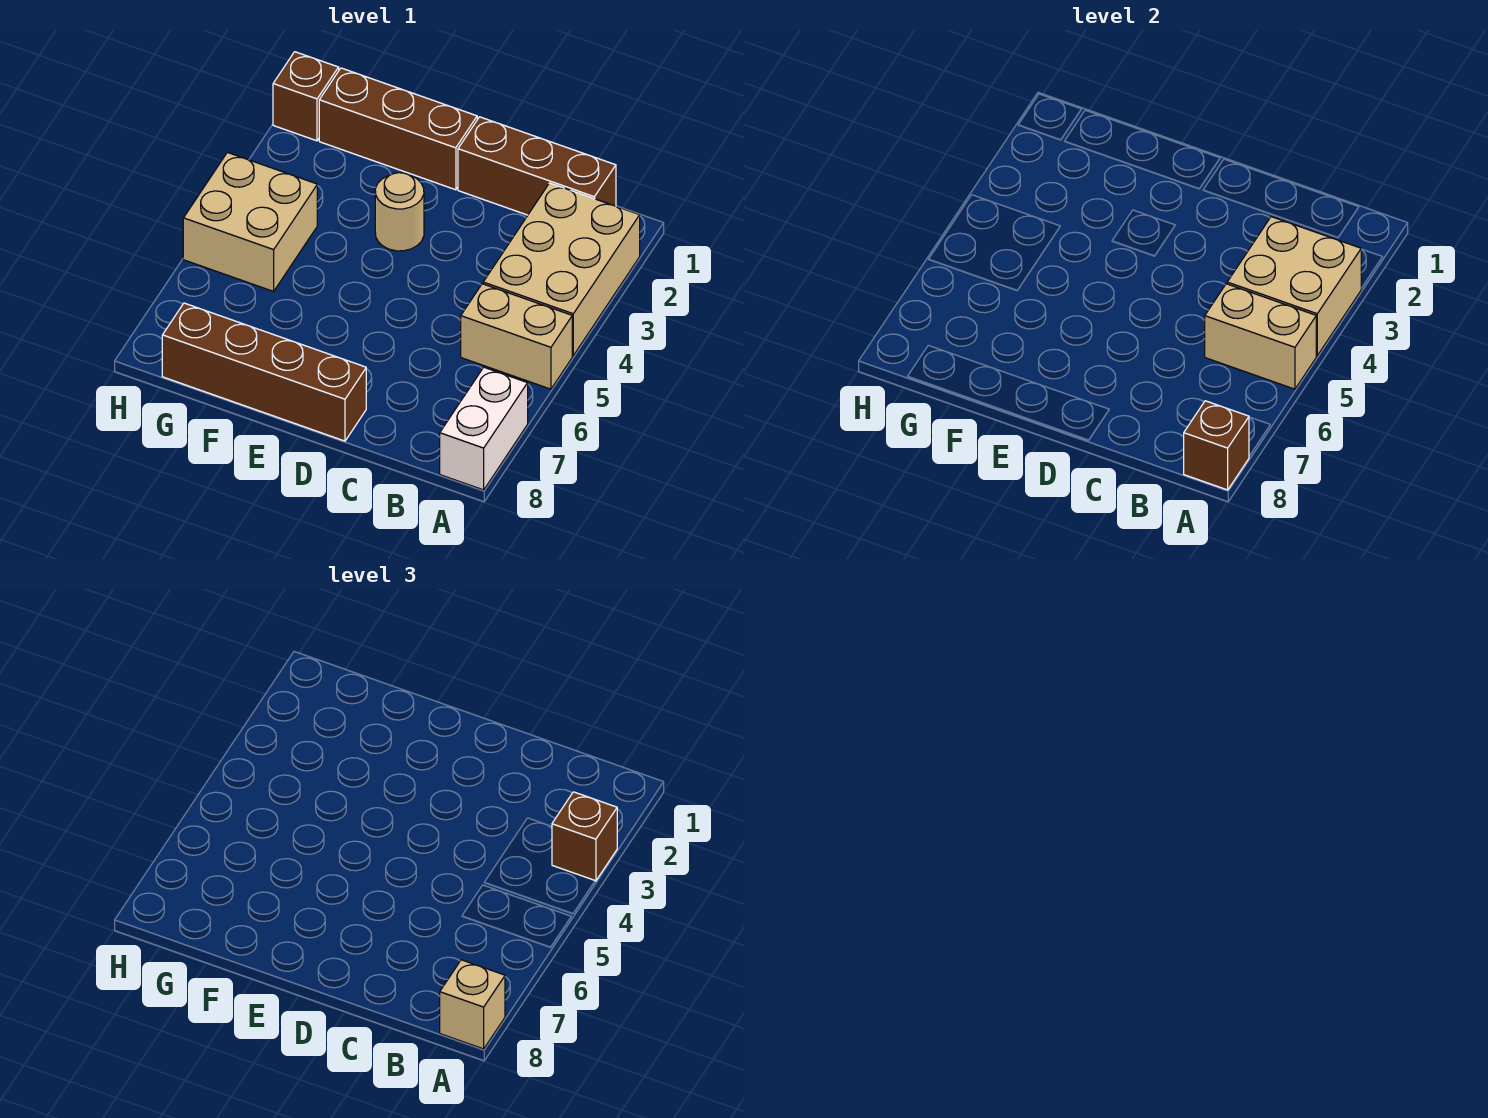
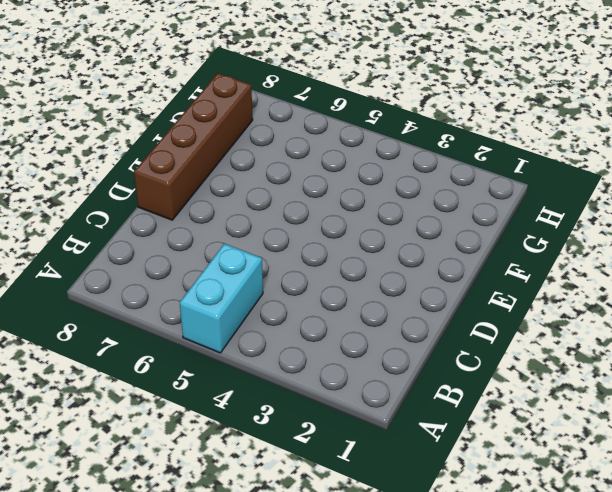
cyan brick A5:B5 level 1 -> tan brick A5:B5 level 1
none -> tan brick A2:B4 level 1
none -> white brick A7:A8 level 1
none -> brown brick B1:D1 level 1

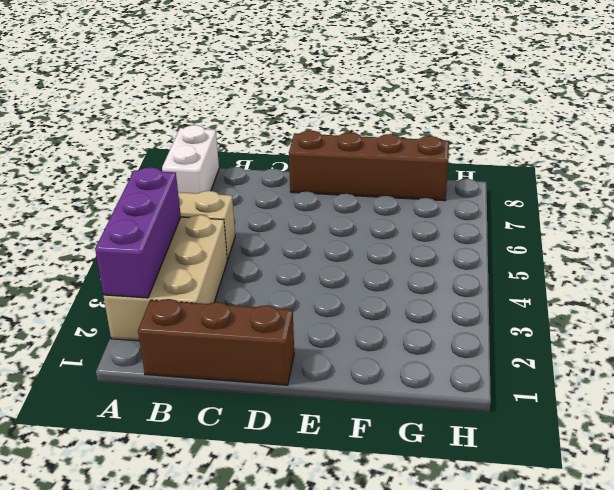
purple brick A2:A4 level 2 -> tan brick A3:B4 level 2
none -> brown brick E1:G1 level 1
none -> tan round brick E3 level 1
none -> tan brick G4:H5 level 1

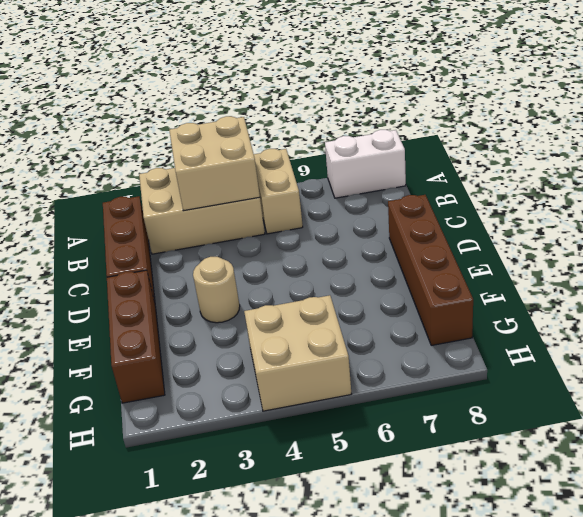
none -> brown brick H1 level 1
none -> tan brick A5:B5 level 2
none -> brown brick A8 level 2

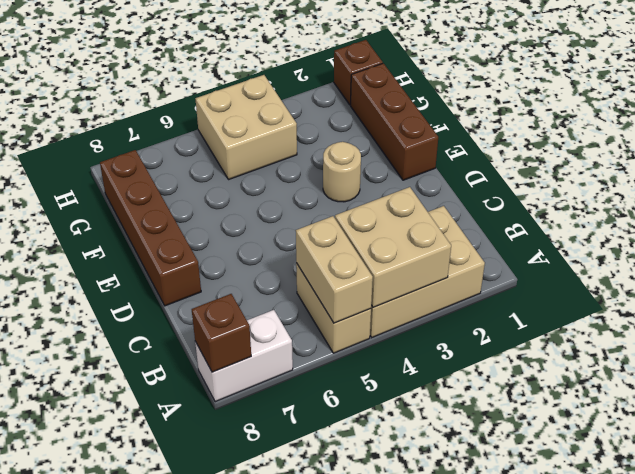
none -> brown brick B1:D1 level 1
none -> brown brick A3 level 3
none -> tan brick A8 level 3

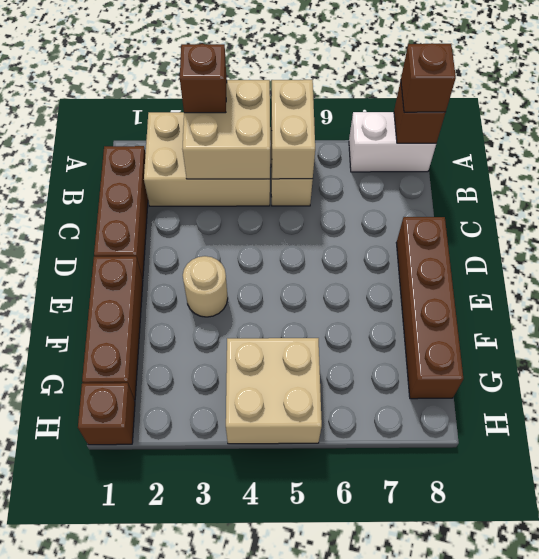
brown brick A8 level 3 -> tan brick A8 level 3

